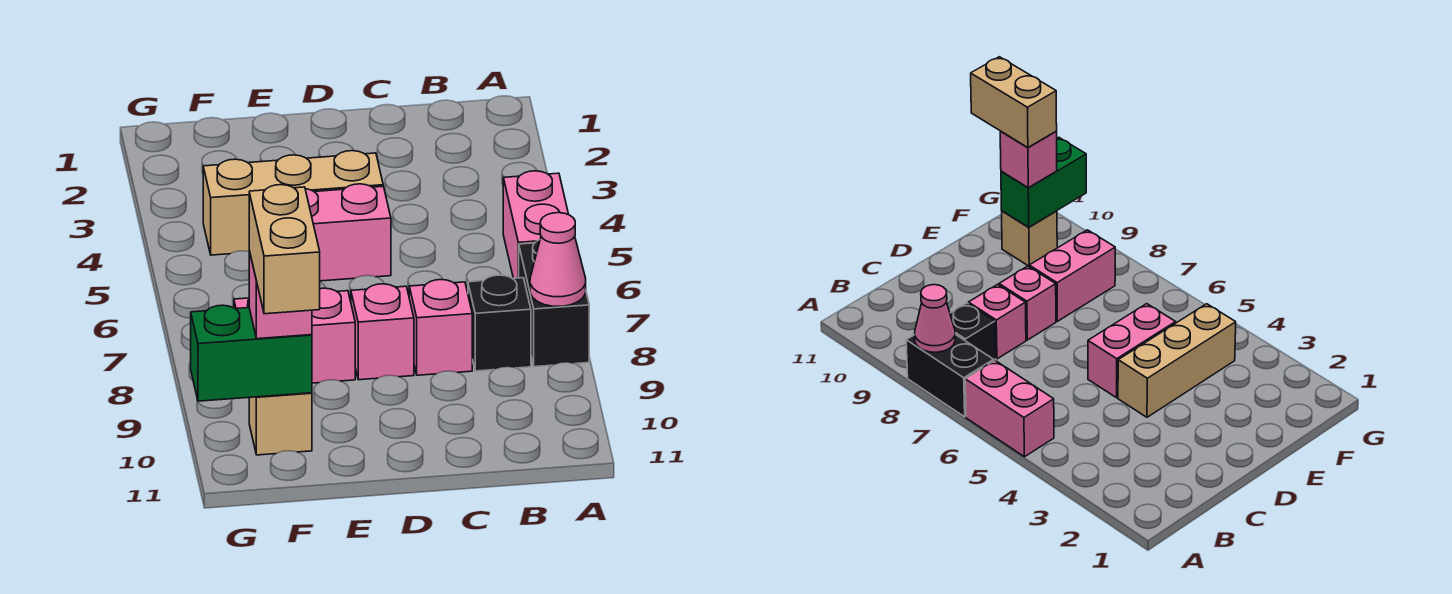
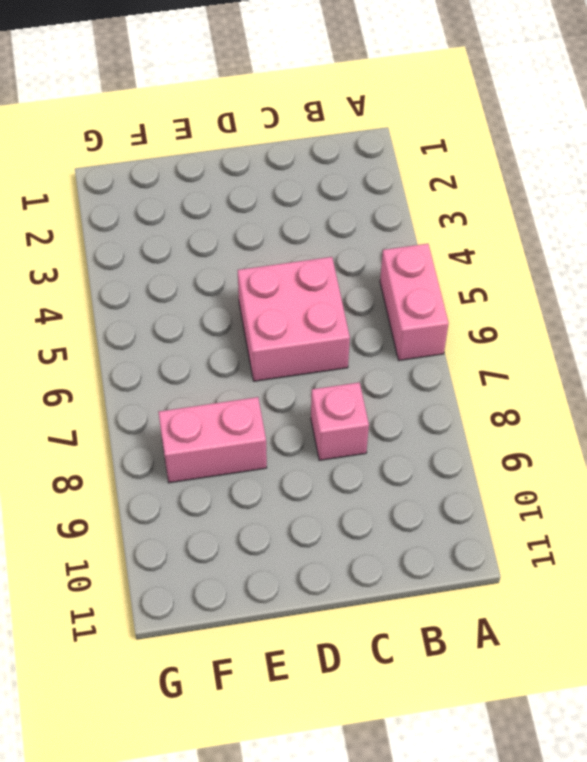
pink brick C5:D6 level 1 -> pink brick D5:E5 level 1
none -> black brick A7:A8 level 1
none -> black brick B8 level 1
none -> tan brick D4:F4 level 1

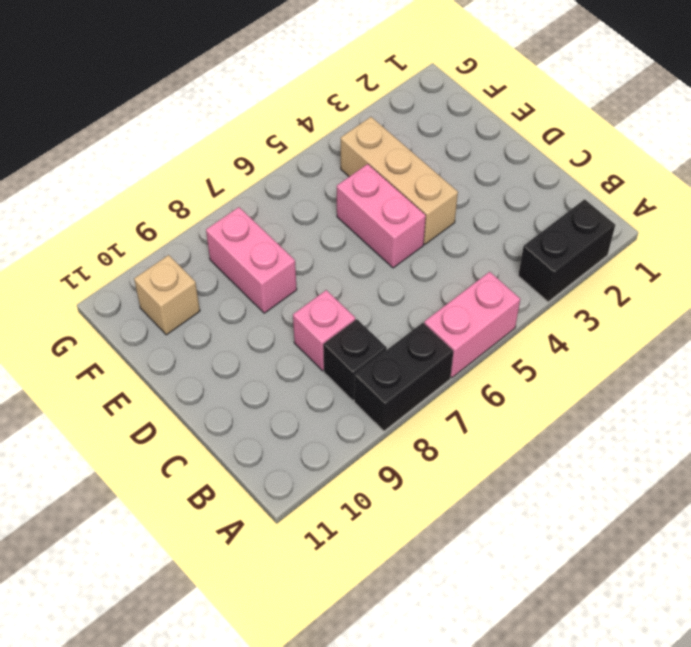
black brick A2:A3 level 1 -> none
none -> pink brick D8 level 1
none -> pink cone A8 level 2
none -> green brick F10:G10 level 2

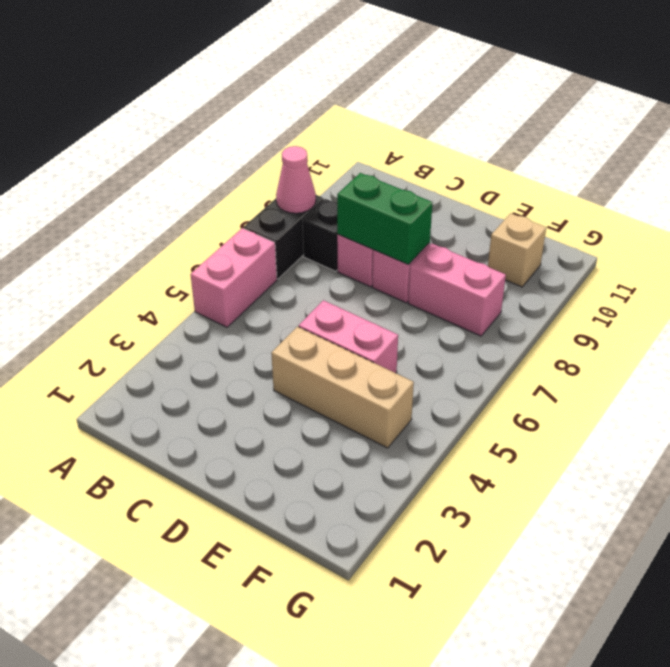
green brick C8:D8 level 2 -> green brick F10:G10 level 2
none -> pink brick F10 level 3
none -> tan brick F10:F11 level 4

